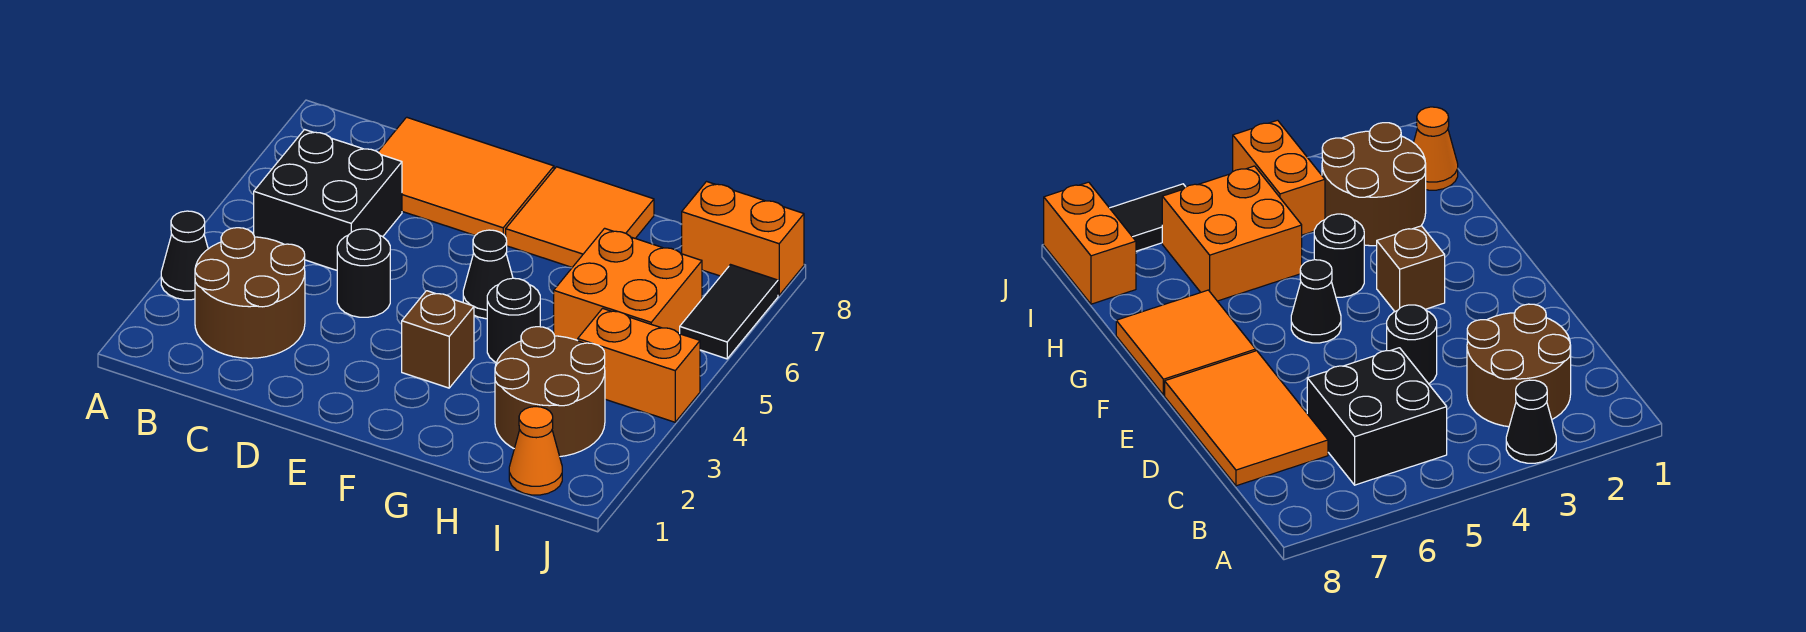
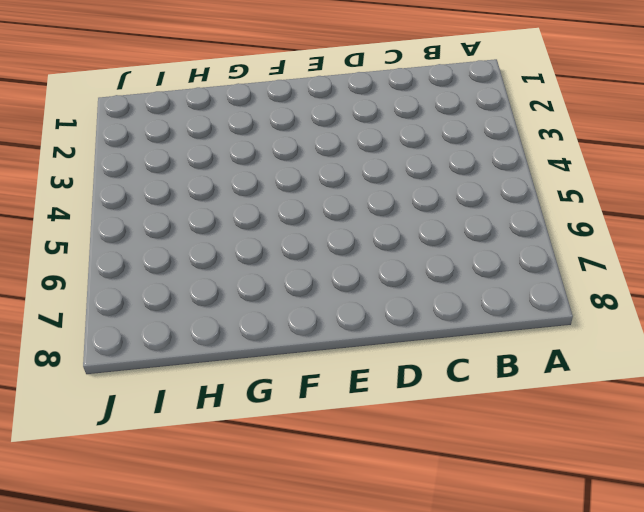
none -> black cone A3 level 1
none -> brown round brick B2:C3 level 1
none -> black brick B5:C6 level 1

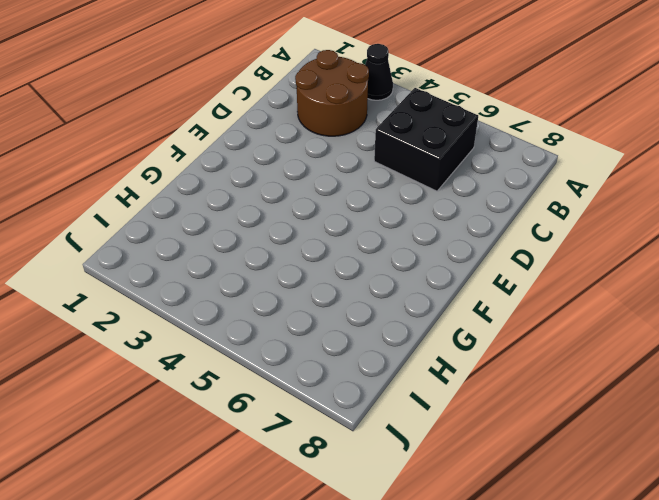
none -> orange tile C7:E8 level 1
none -> black round brick D4 level 1
none -> brown brick F3 level 1

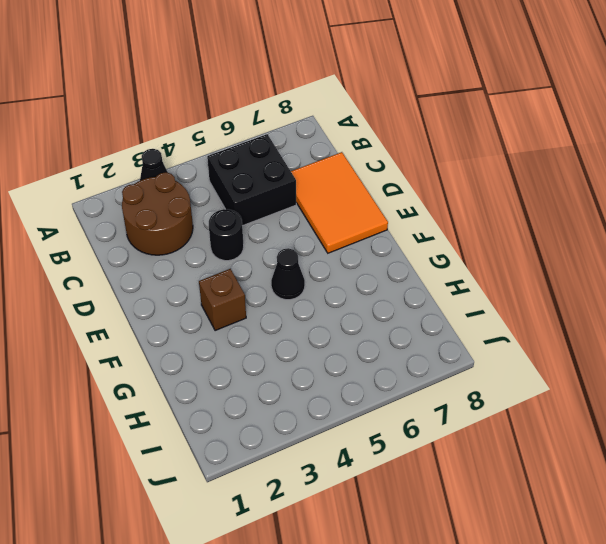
none -> orange tile F7:G8 level 1
none -> black round brick G4 level 1
none -> brown round brick H2:I3 level 1

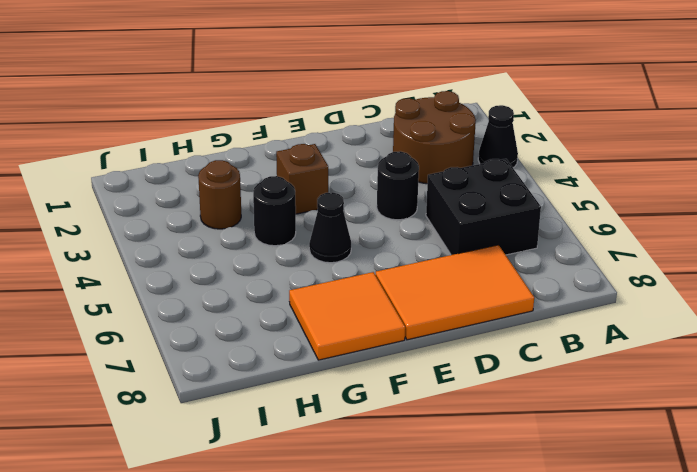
brown round brick H3 level 1 -> brown round brick H2:I3 level 1
none -> orange brick H5:I6 level 1
none -> orange cone I1 level 1
none -> orange brick I4:J4 level 1

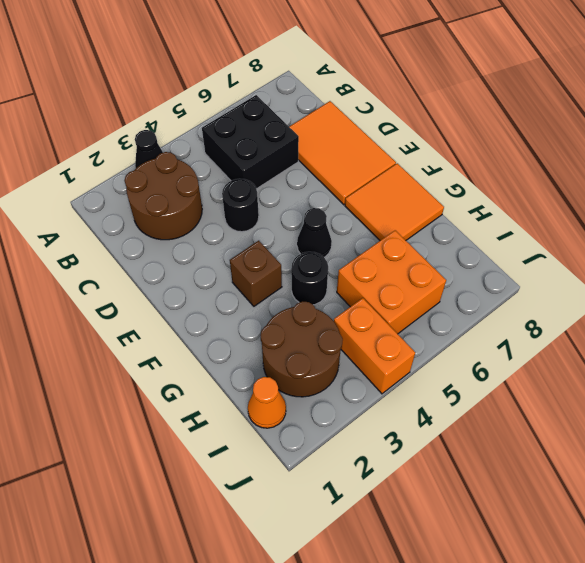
none -> orange brick I8:J8 level 1
none -> black tile J6:J7 level 1

